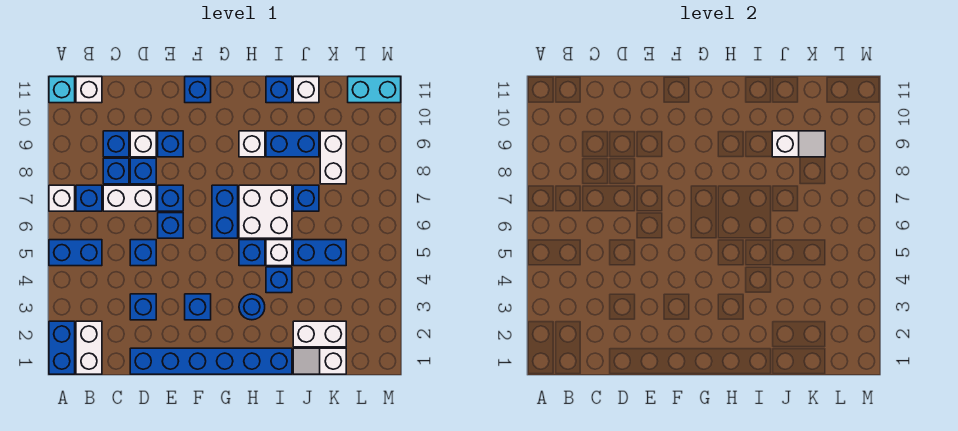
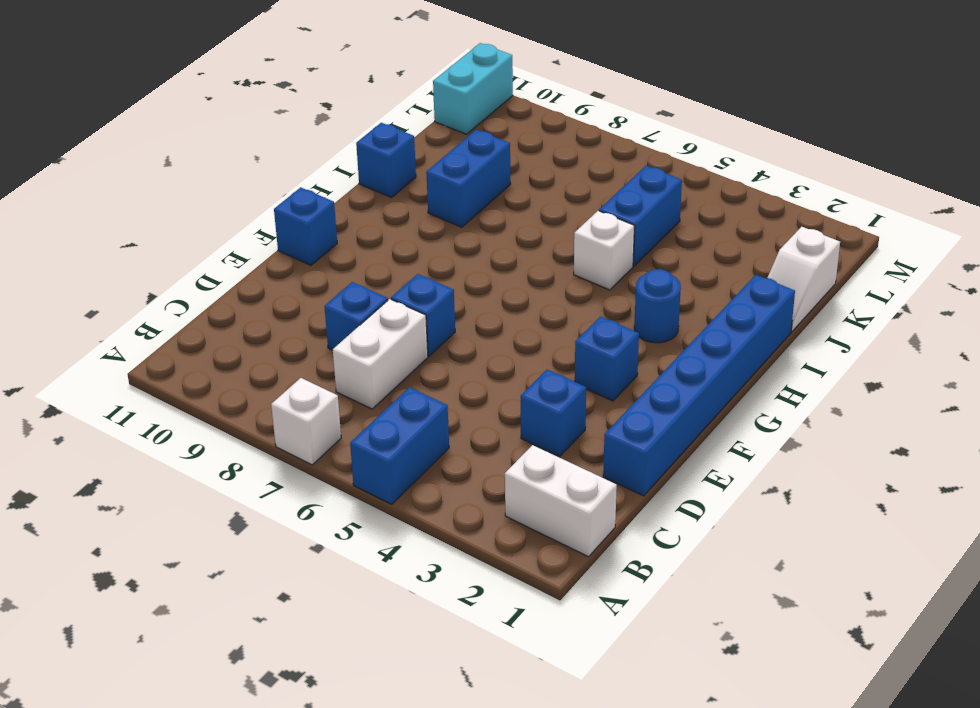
none -> blue brick A1:A2 level 1
none -> cyan brick A11 level 1
none -> blue brick B7 level 1
none -> white brick B11 level 1

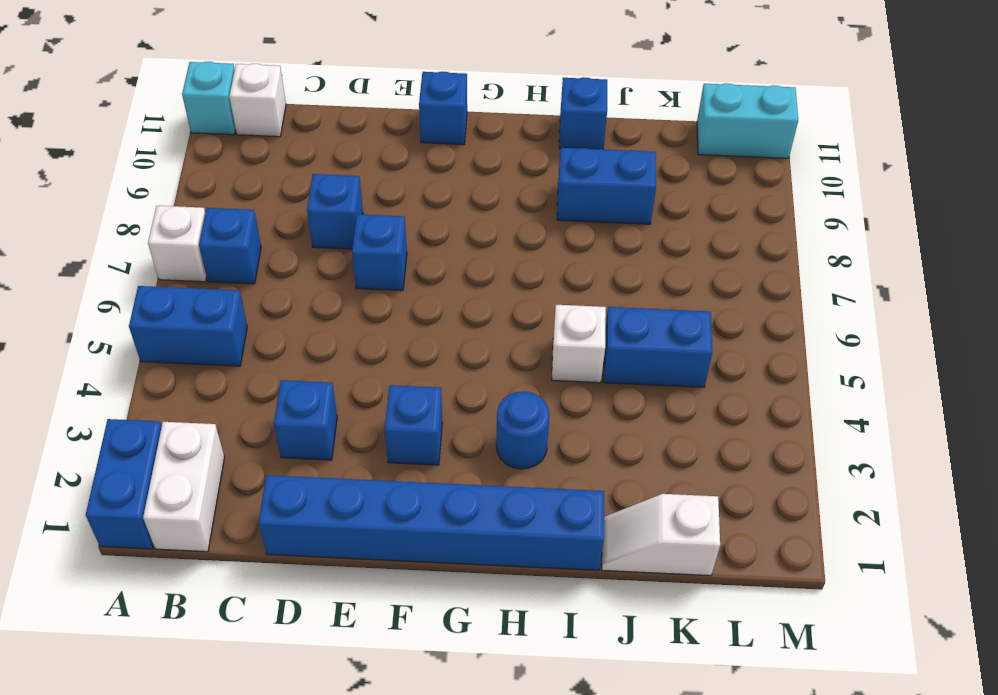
none -> white brick C7:D7 level 1
none -> blue brick C8 level 1
none -> blue brick C9 level 1
none -> blue brick D5 level 1

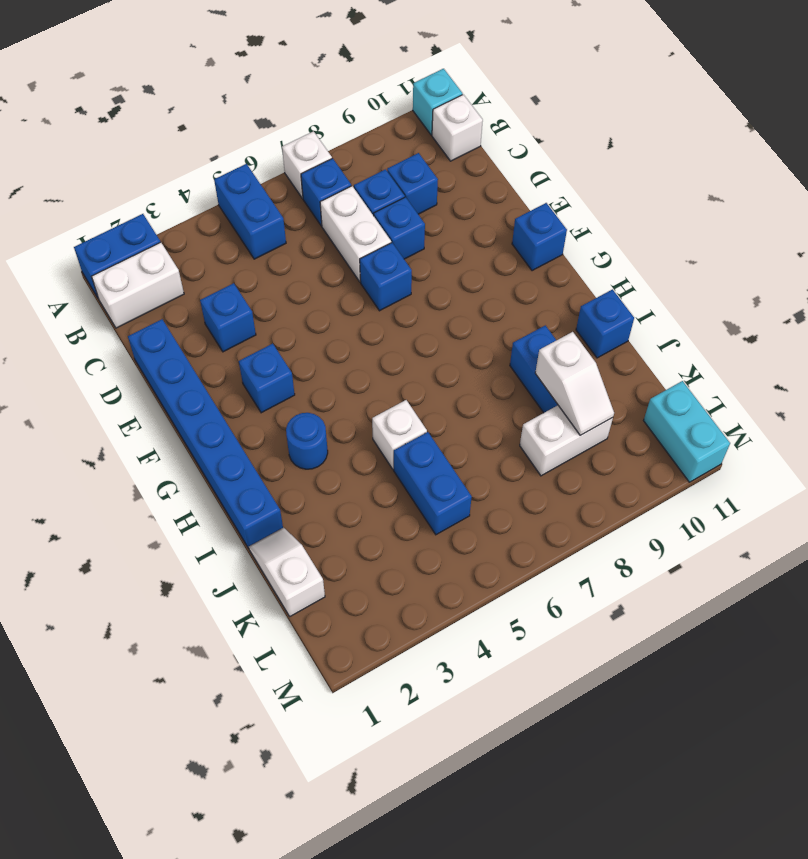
none -> blue brick D5 level 1
none -> white brick D9 level 1
none -> blue brick E6 level 1
none -> blue brick E9 level 1

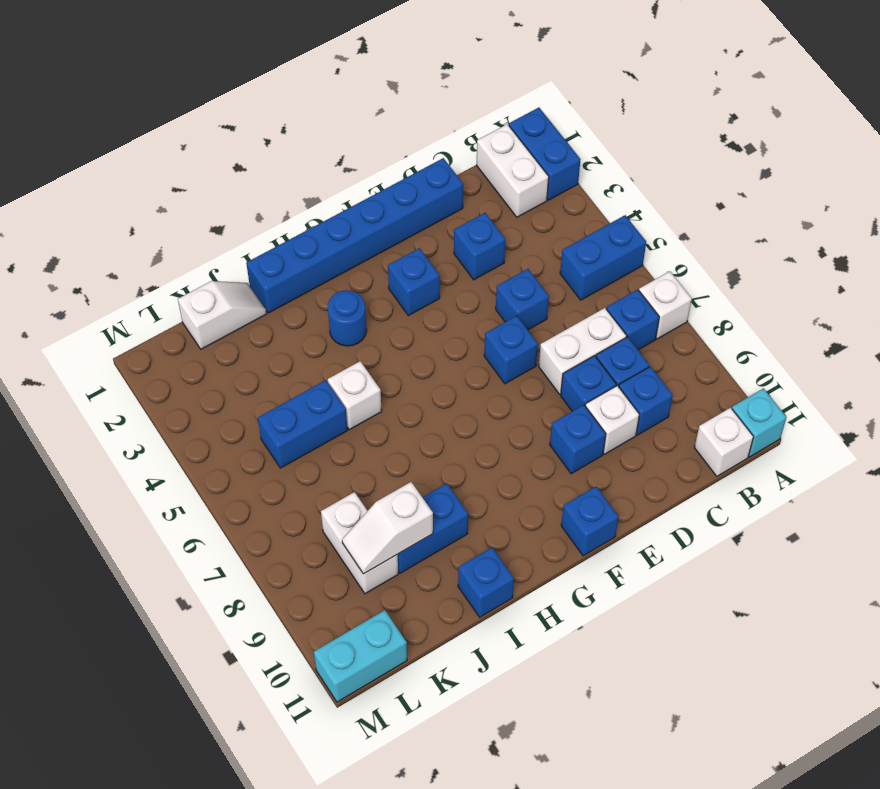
none -> blue brick E7 level 1
none -> blue brick G6:G7 level 1
none -> blue brick H5 level 1
none -> white brick H6:I7 level 1

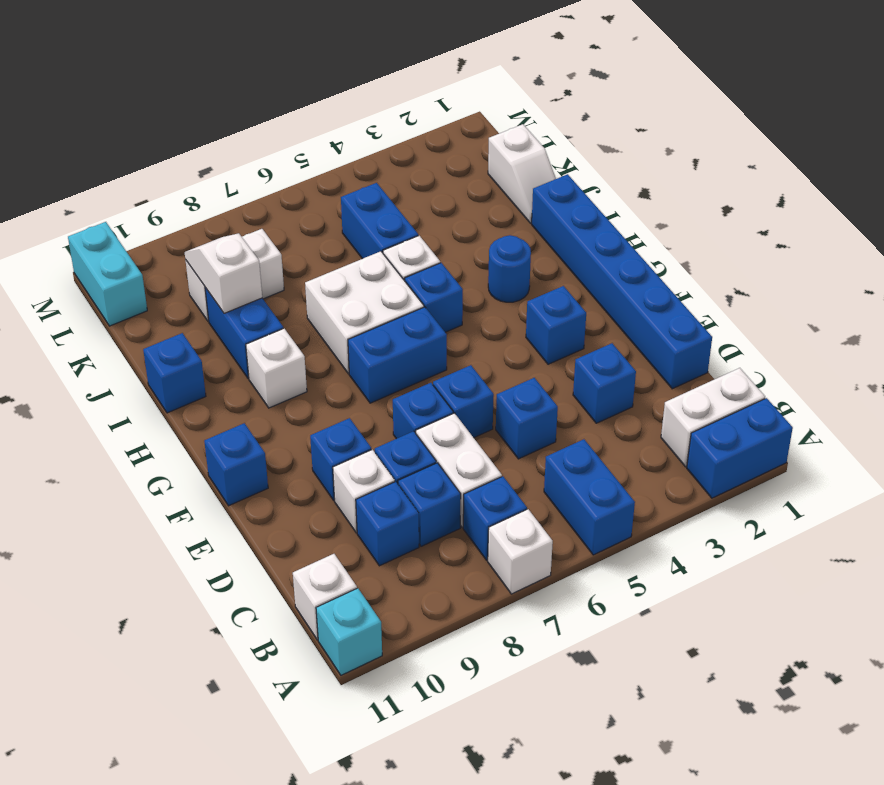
none -> blue brick I4 level 1
none -> white brick J2:K2 level 1
none -> blue brick J7 level 1
none -> white brick J11 level 1

